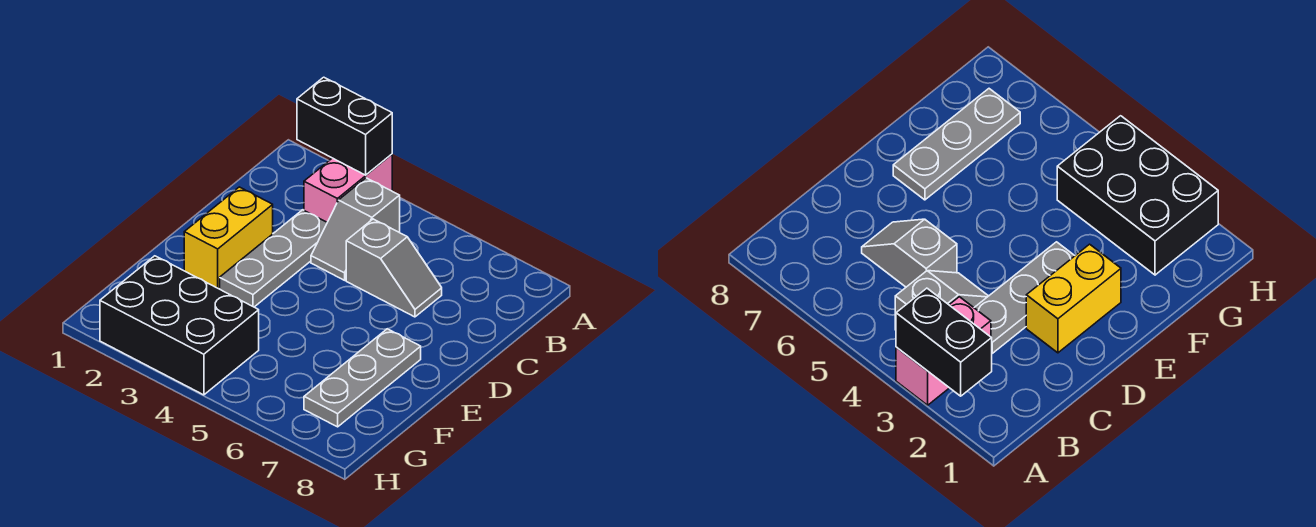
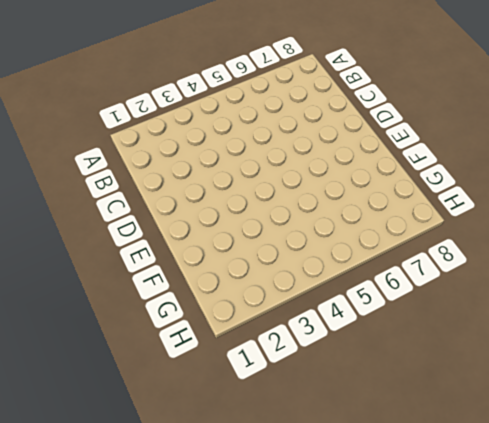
none -> pink brick A3:B3 level 1
none -> grey slope B4:C4 level 1 top B

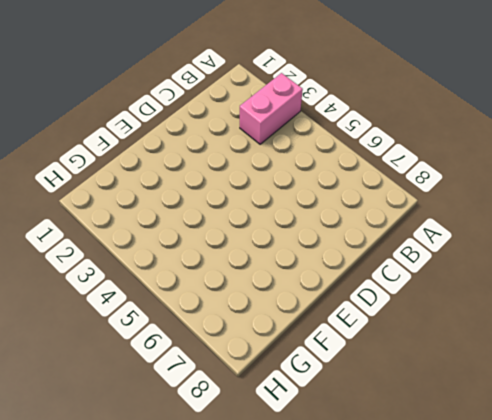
none -> grey slope B4:C4 level 1 top B
none -> grey plate C3:E3 level 1

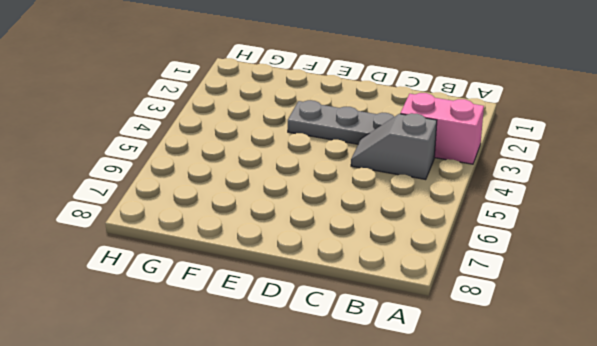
none -> grey slope C5:C6 level 1 top 5
none -> yellow brick D2:E2 level 1

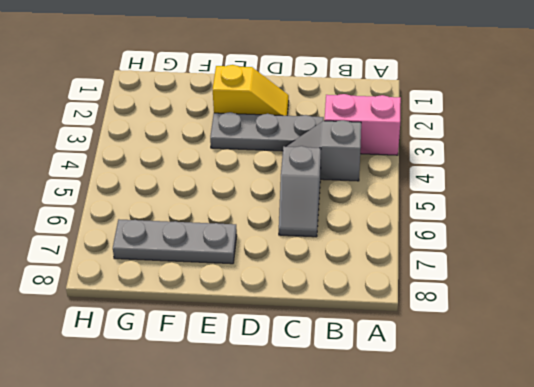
yellow slope D2:E2 level 1 top E -> yellow brick D2:E2 level 1
none -> black brick G2:H4 level 1
none -> black brick A2:A3 level 2

